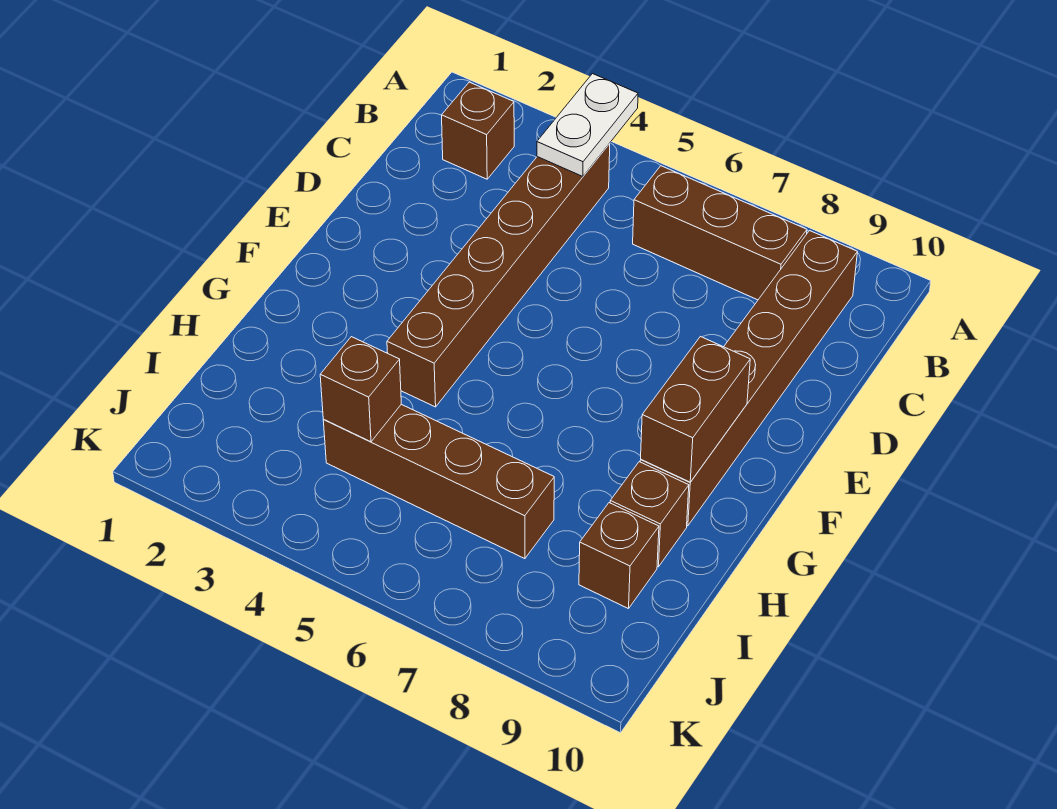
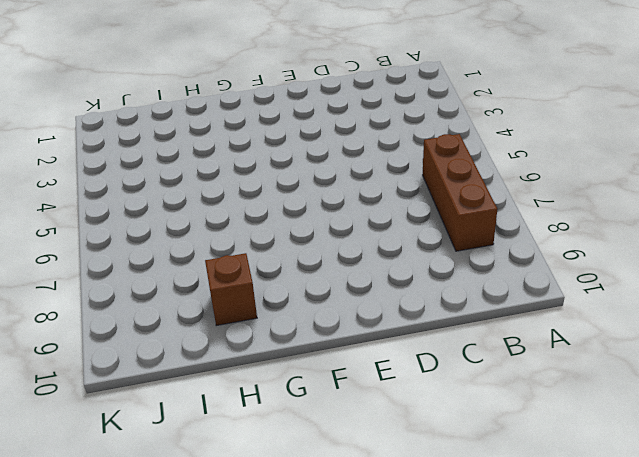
none -> brown brick B2 level 1
none -> brown brick B4:G4 level 1

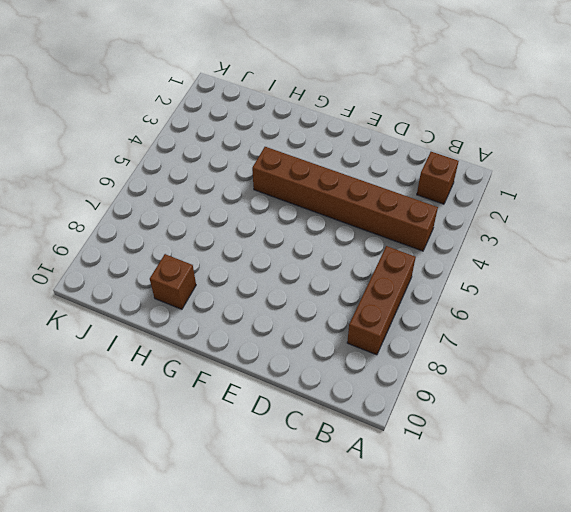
none -> brown brick B9:G9 level 1
none -> brown brick I4:I7 level 1

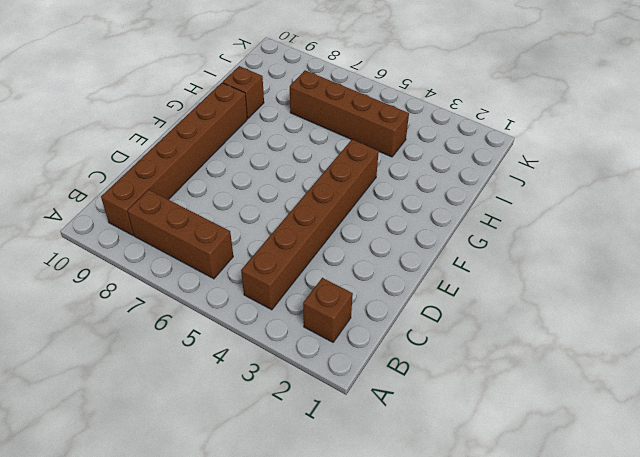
none -> brown brick I9 level 1
none -> white plate A4:B4 level 2

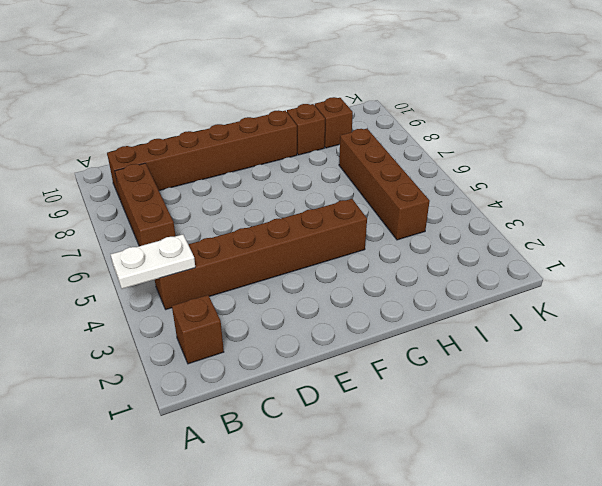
none -> brown brick F9:G9 level 2
none -> brown brick I4 level 2

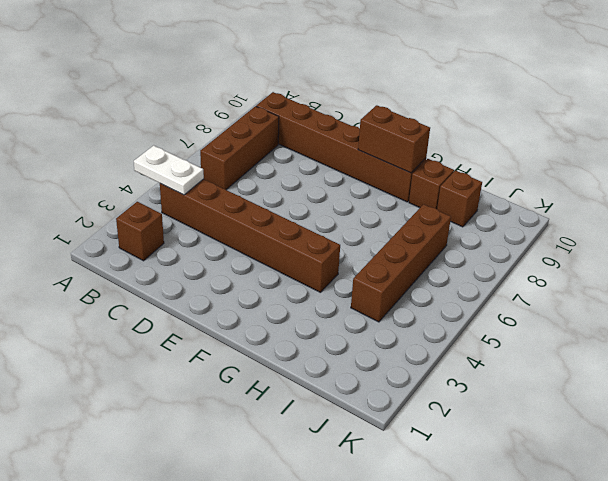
none -> brown brick I4 level 2

